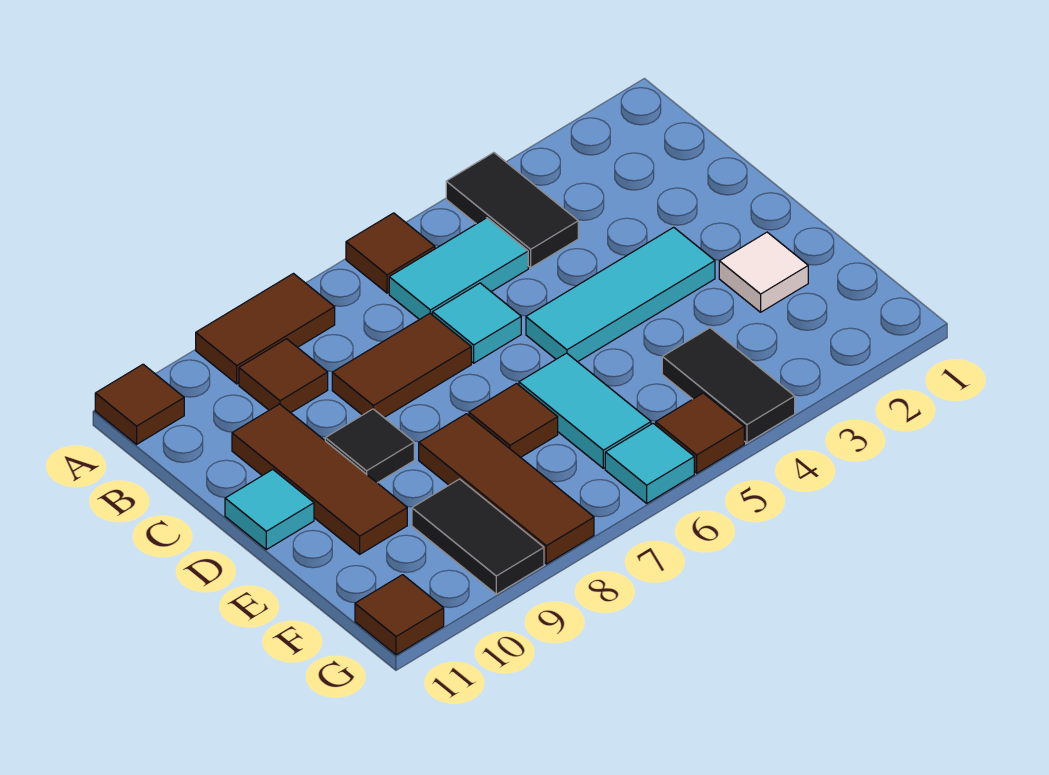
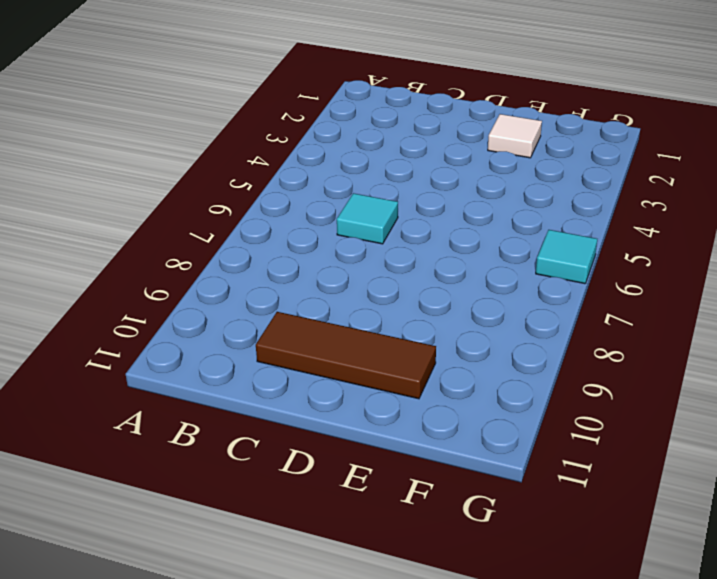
none -> black tile A4:B4 level 1
none -> brown tile A6 level 1
none -> brown tile A8:A9 level 1

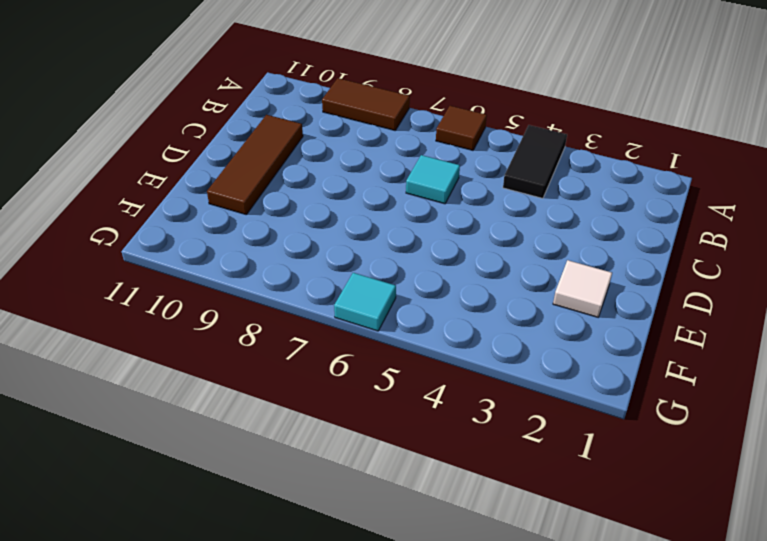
none -> brown tile A11 level 1
none -> cyan tile B5:B6 level 1
none -> brown tile B9 level 1

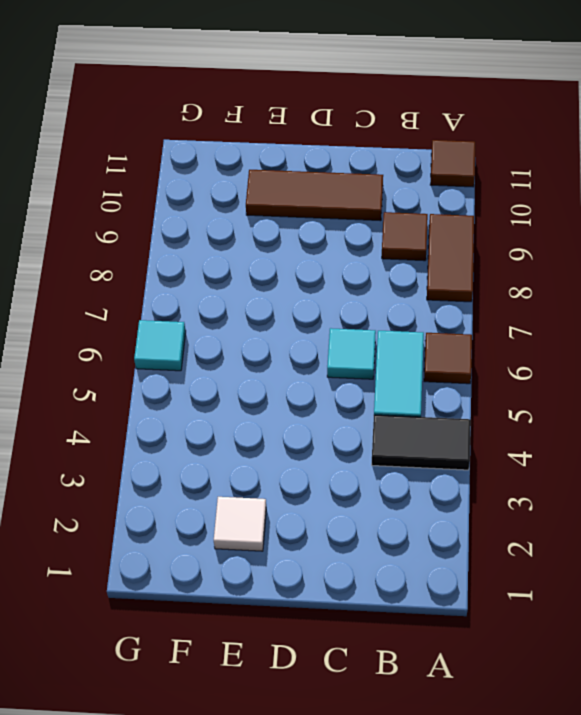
none -> brown tile C7:C8 level 1
none -> cyan tile D3:D5 level 1
none -> black tile D9 level 1

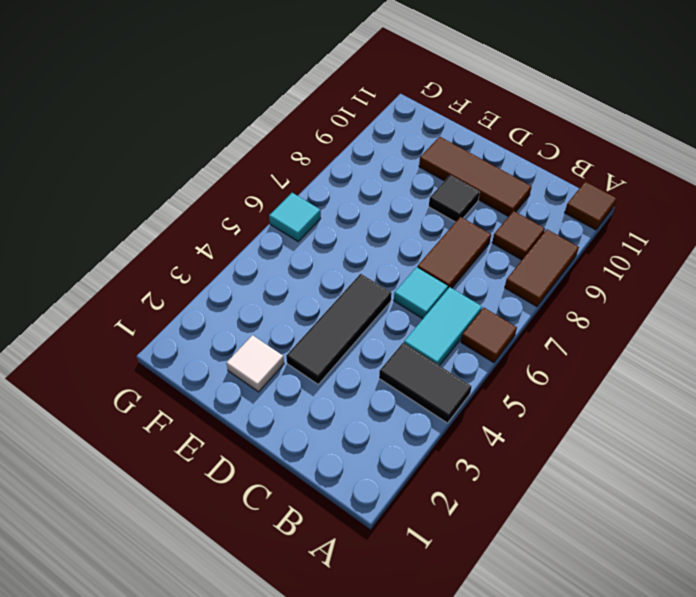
black tile D3:D5 level 1 -> cyan tile D3:D5 level 1
none -> cyan tile D11 level 1
none -> cyan tile E6:F6 level 1
none -> brown tile E7 level 1

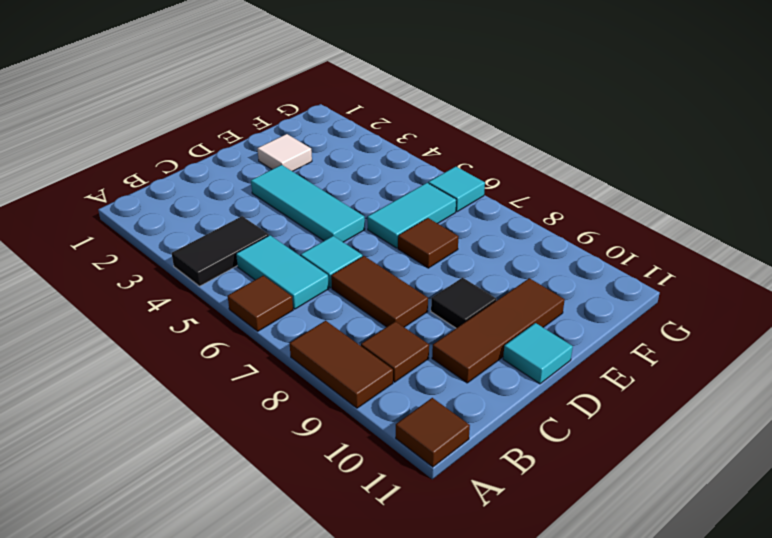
none -> brown tile E8:G8 level 1
none -> black tile F4:G4 level 1
none -> black tile F9:G9 level 1

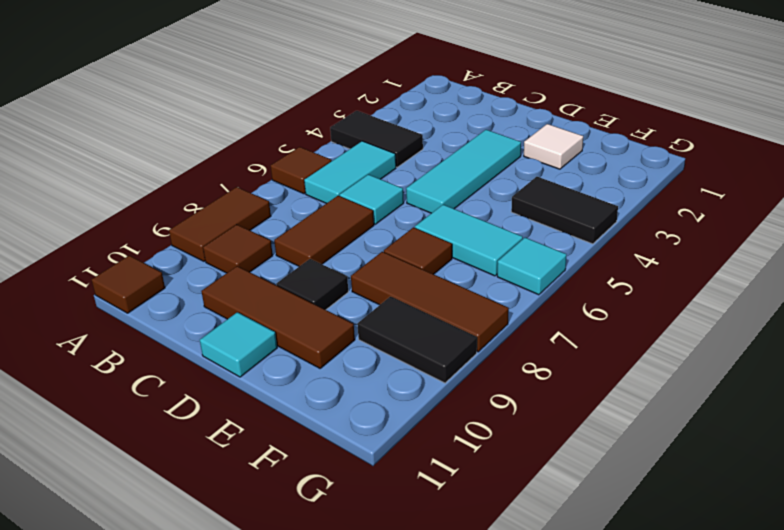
none -> brown tile G5 level 1
none -> brown tile G11 level 1

